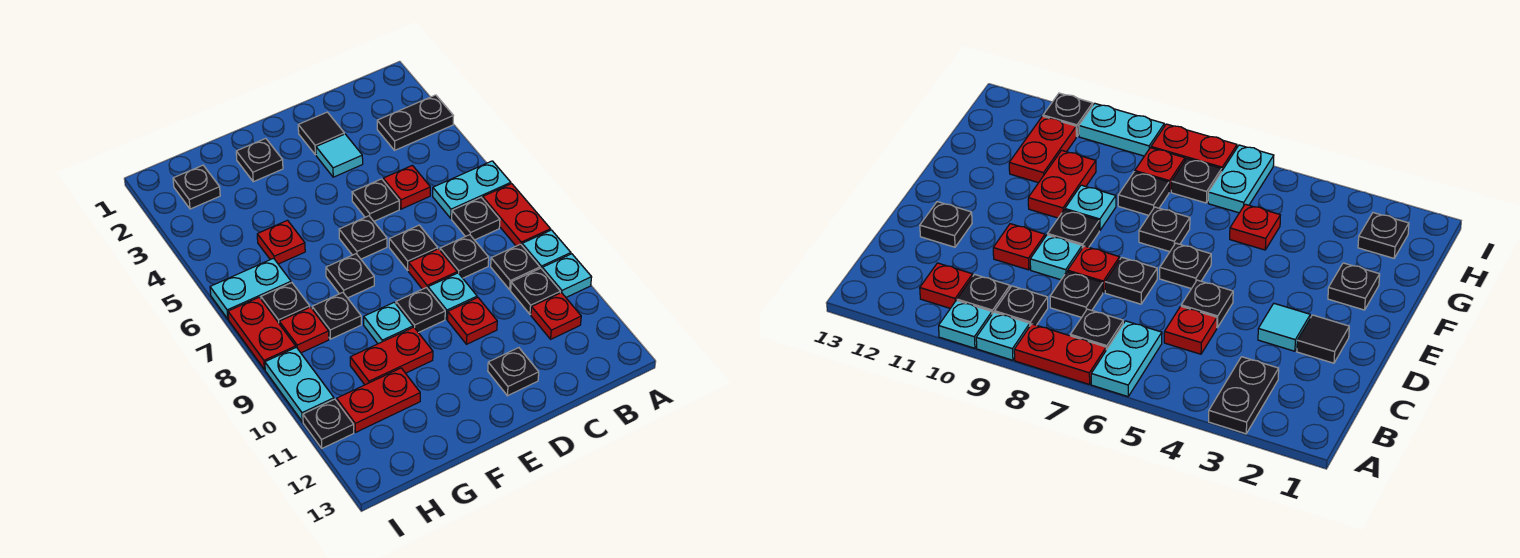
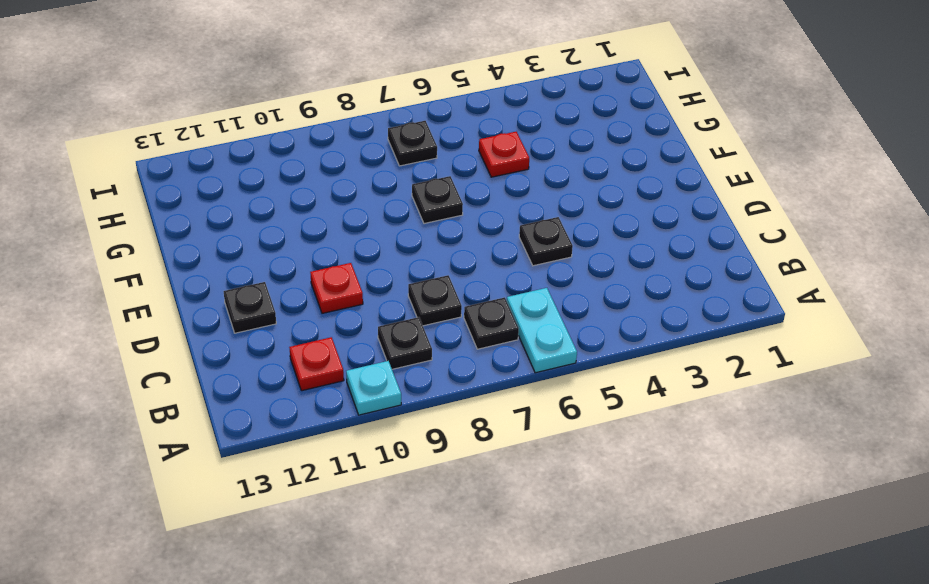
none -> black plate A3:B3 level 1
none -> red plate A7:A8 level 1
none -> cyan plate A9 level 1
none -> black plate B10 level 1

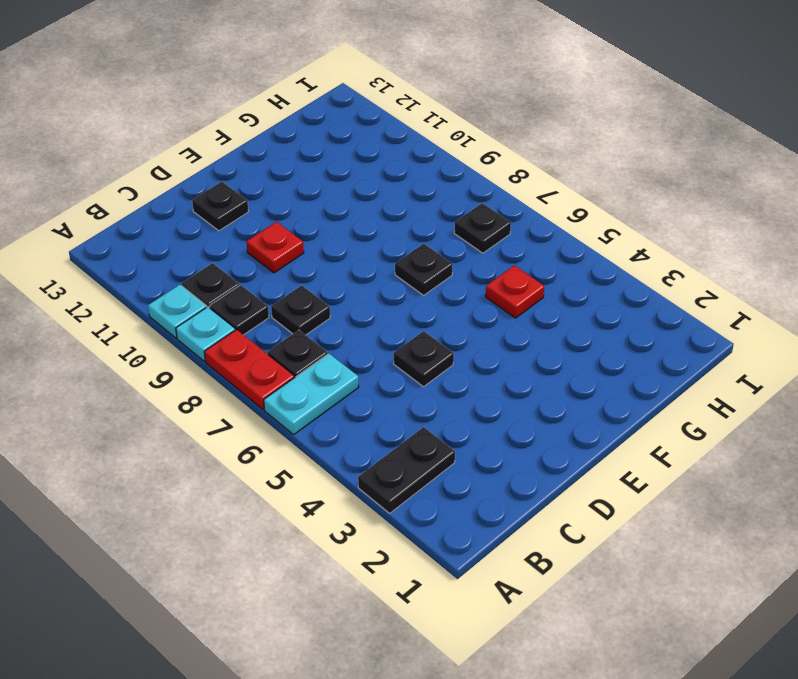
none -> red plate B11 level 1
none -> red plate C5 level 1
none -> black tile D2 level 1
none -> cyan tile D3 level 1

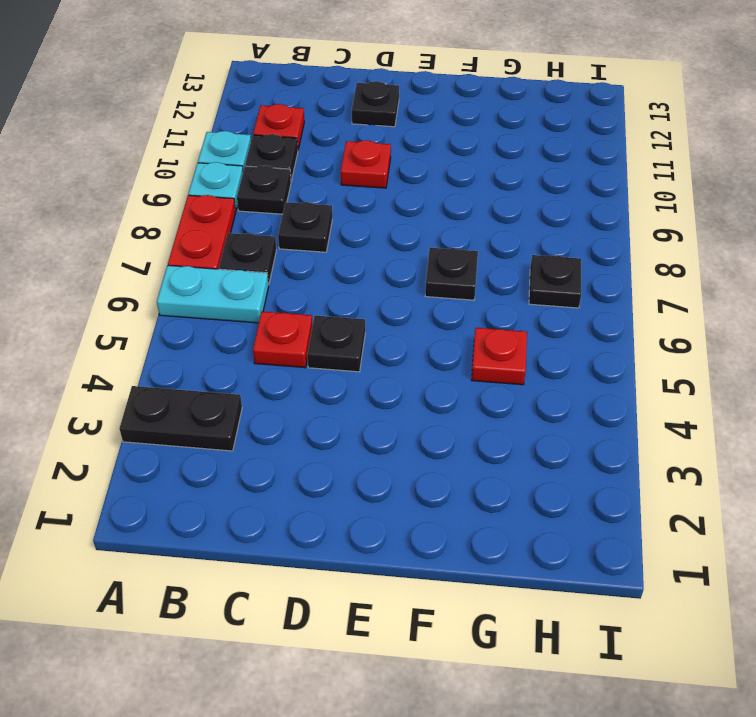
none -> black tile D2 level 1
none -> cyan tile D3 level 1
none -> black plate D7 level 1
none -> red plate D8 level 1

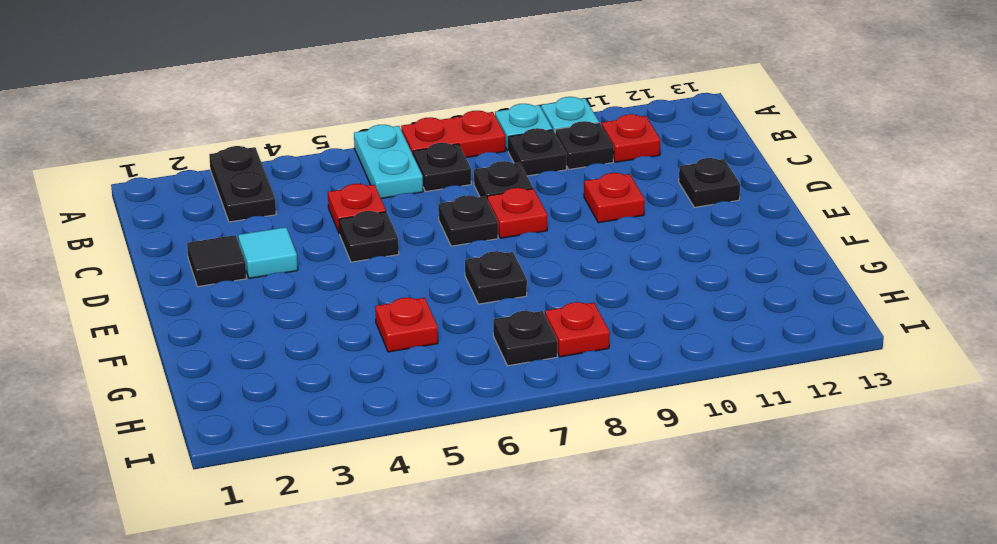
none -> cyan plate D9 level 1
none -> black plate E6 level 1
none -> black plate E9 level 1
none -> black plate F2 level 1

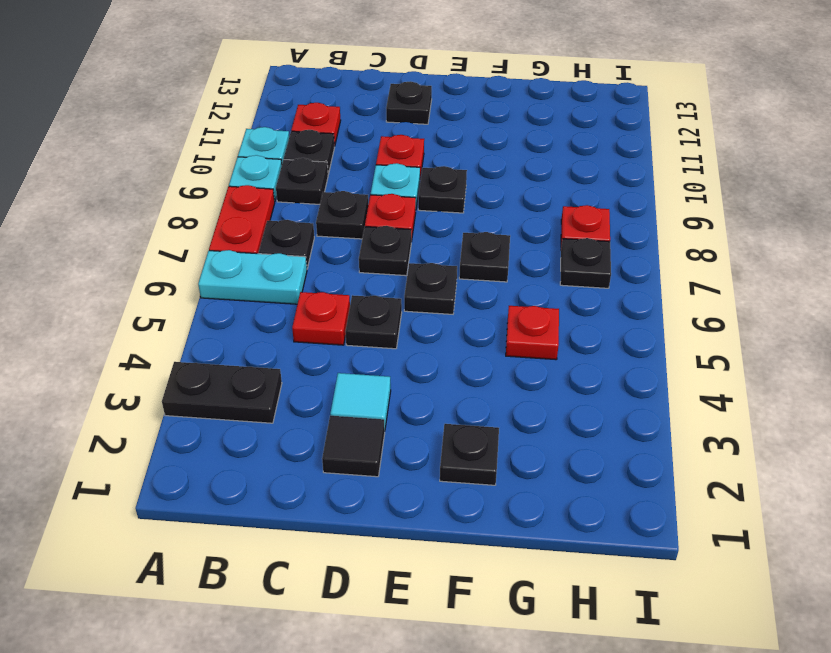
none -> cyan plate F9 level 1
none -> red plate F10:G10 level 1
none -> black plate G8 level 1
none -> red plate G11:H11 level 1

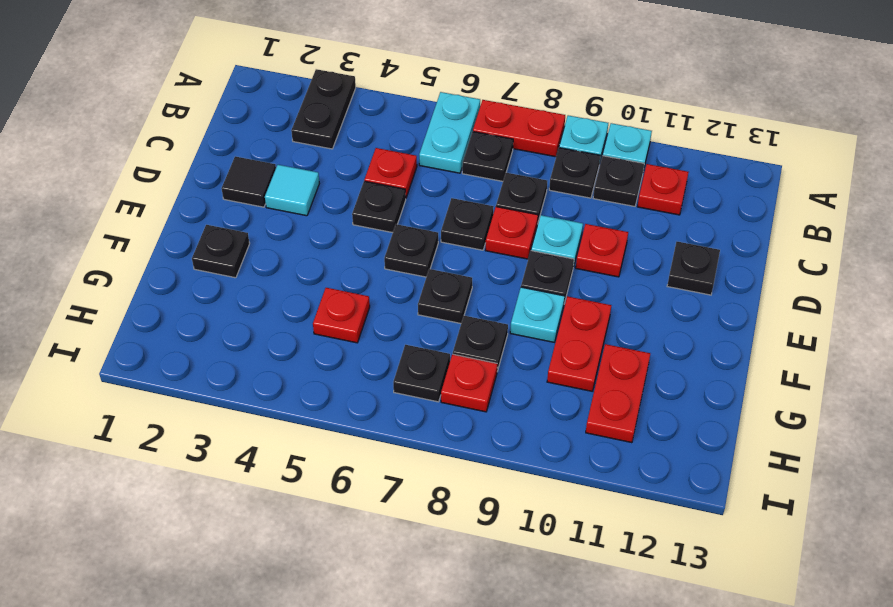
none -> black plate H2 level 1
none -> cyan plate H6:I6 level 1
none -> red plate I7:I8 level 1
none -> cyan plate I9:I10 level 1

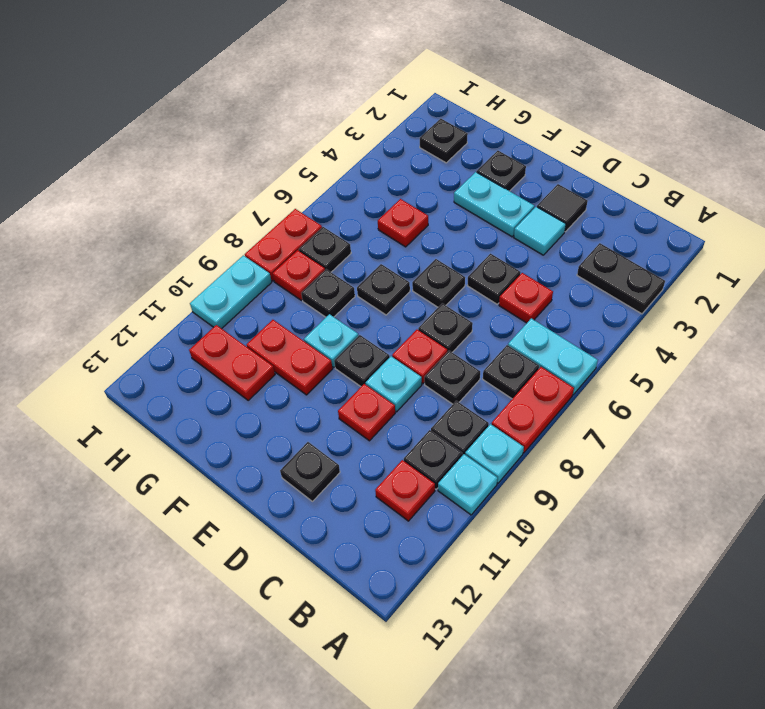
cyan plate E3:F3 level 1 -> cyan plate H6:I6 level 1
none -> black plate I11 level 1

